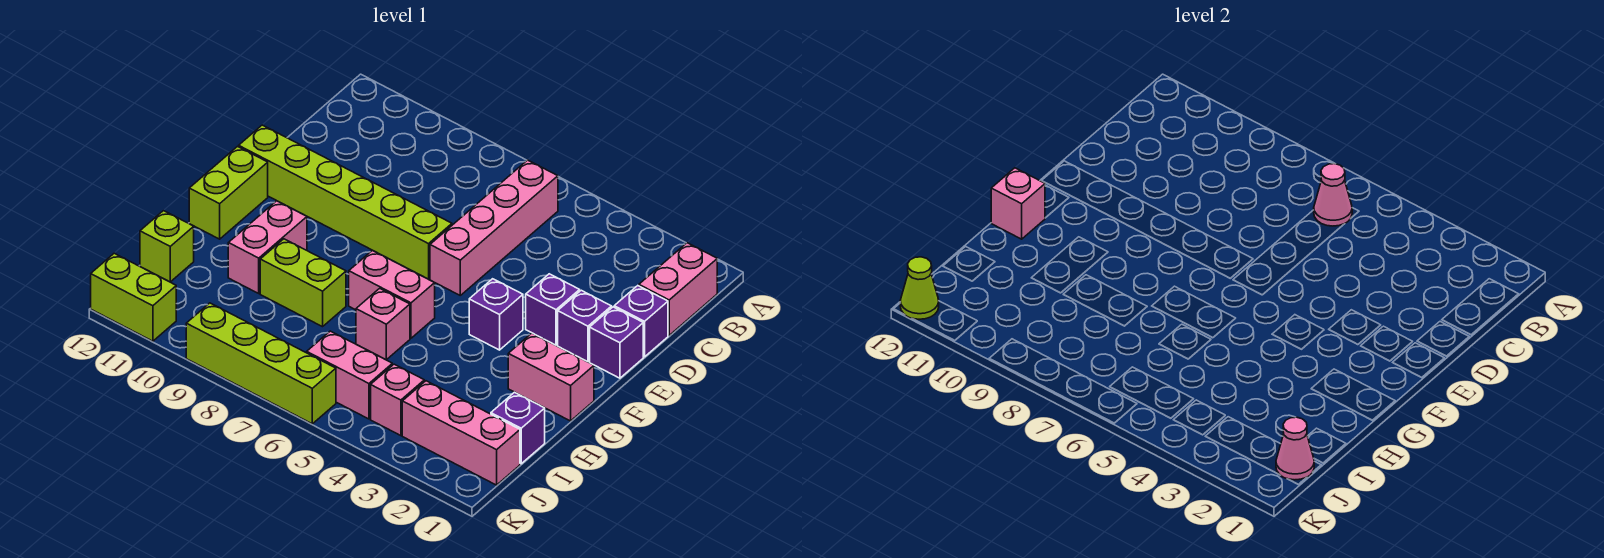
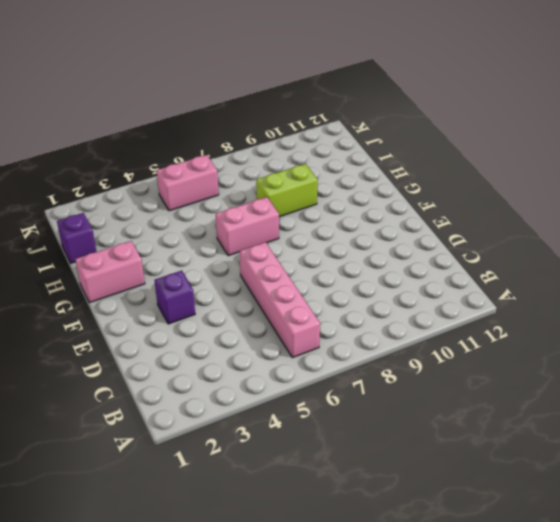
none -> pink brick B1:C1 level 1
none -> purple brick D1 level 1
none -> purple brick E1 level 1

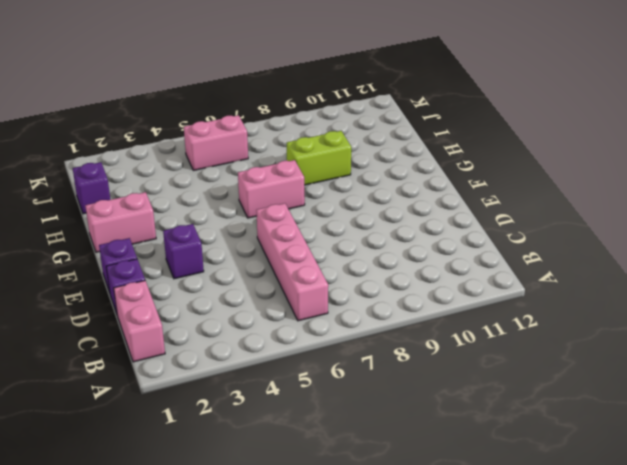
none -> purple brick E2 level 1
none -> lime brick E7:E12 level 1
none -> purple brick F4 level 1

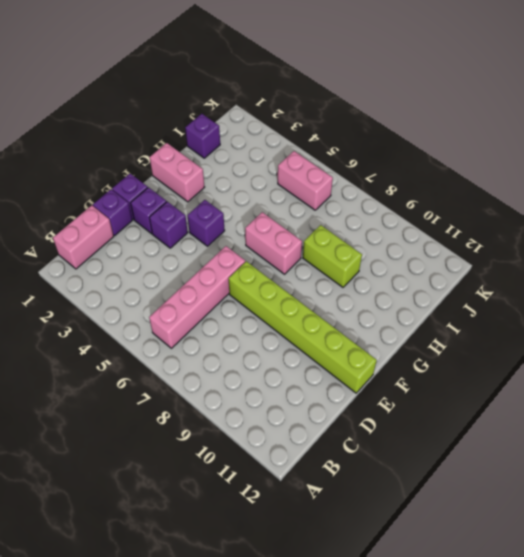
none -> lime brick F12:G12 level 1
none -> pink brick G10:H10 level 1
none -> pink brick H6 level 1

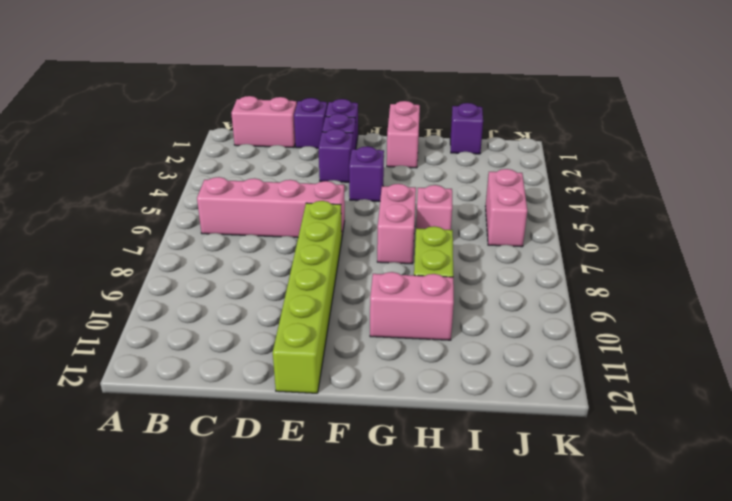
none -> lime brick F12:G12 level 1
none -> lime brick I12 level 1
none -> pink brick J1:J3 level 1

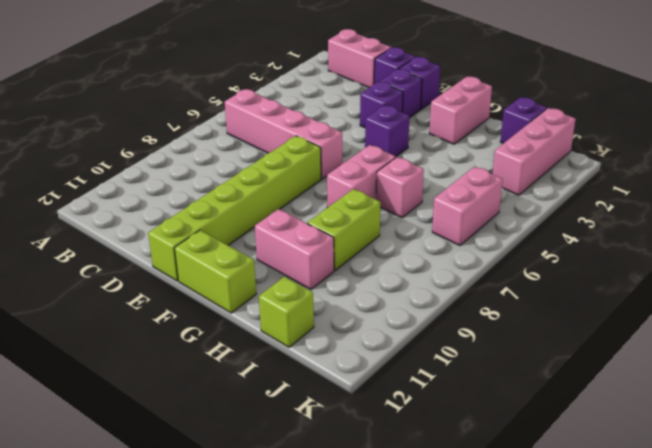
none -> pink brick J4 level 1
none -> lime brick K6:K9 level 1
none -> lime brick K11:K12 level 1

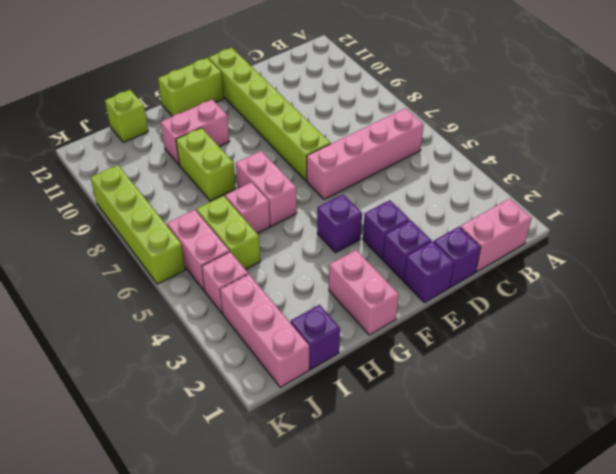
lime brick I5:I6 level 1 -> lime brick K11:K12 level 1
none -> pink cone B6 level 2
none -> pink brick G12 level 2
none -> pink cone J1 level 2

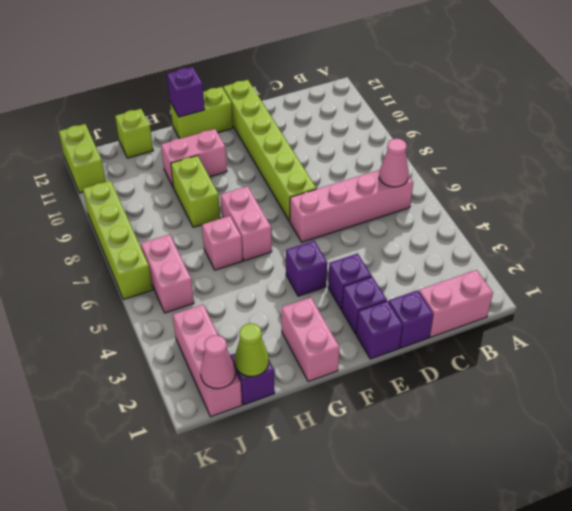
purple brick G12 level 2 -> pink brick G12 level 2
lime cone I1 level 2 -> lime cone K12 level 2
none -> pink brick J4 level 1

